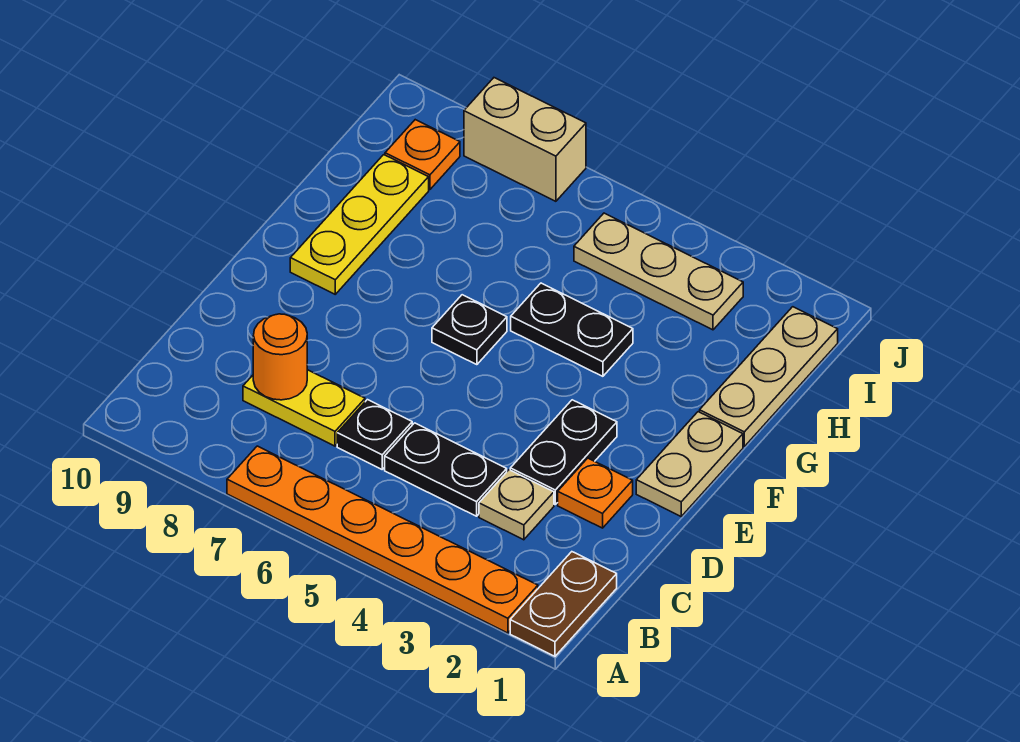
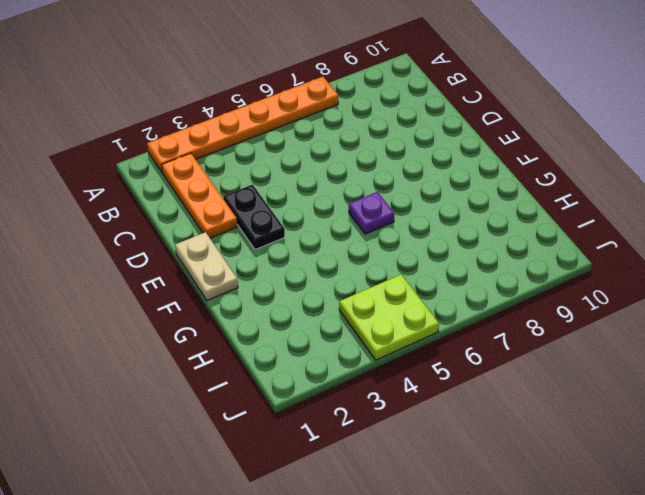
orange plate B2:D2 level 1 -> orange plate D2 level 1
purple plate F6 level 1 -> black plate F6 level 1
lime plate I4:J5 level 1 -> tan plate I3:I5 level 1
none -> brown plate A1:B1 level 1
none -> tan plate C3 level 1
none -> black plate C4:C5 level 1

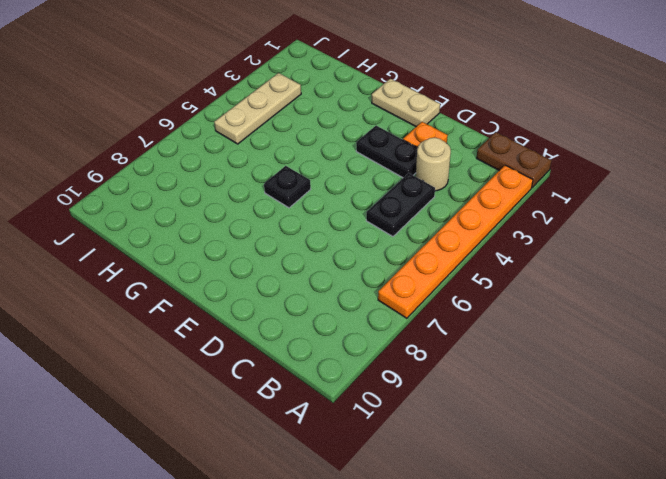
tan round brick C3 level 1 -> tan plate C3 level 1
none -> black plate C6 level 1
none -> yellow plate C7:C8 level 1
none -> yellow plate F9:H9 level 1

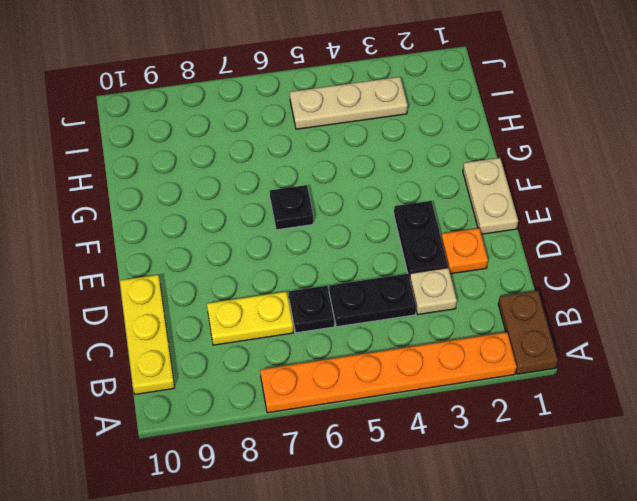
yellow plate B10:D10 level 1 -> yellow plate F9:H9 level 1
none -> tan plate G1:I1 level 1
none -> black plate G4:G5 level 1
none -> orange plate I9 level 1

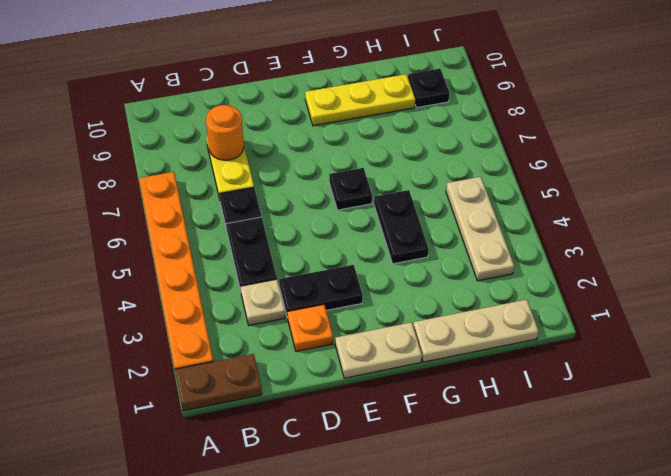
black plate I9 level 1 -> orange plate I9 level 1
none -> tan brick J7:J8 level 1

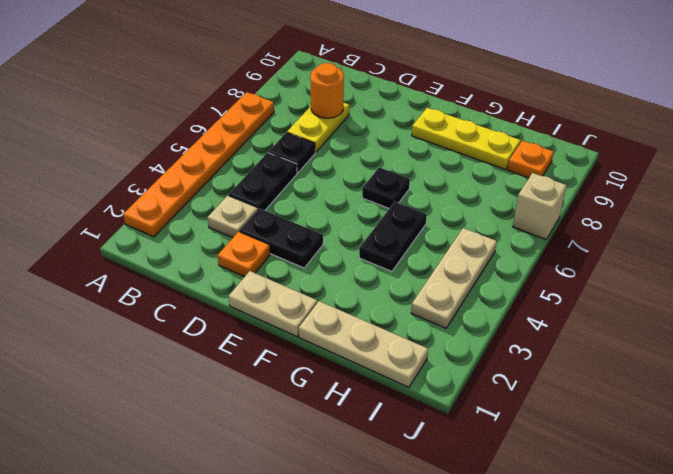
tan brick J7 level 1 -> tan brick J7:J8 level 1
none -> brown plate A1:B1 level 1

